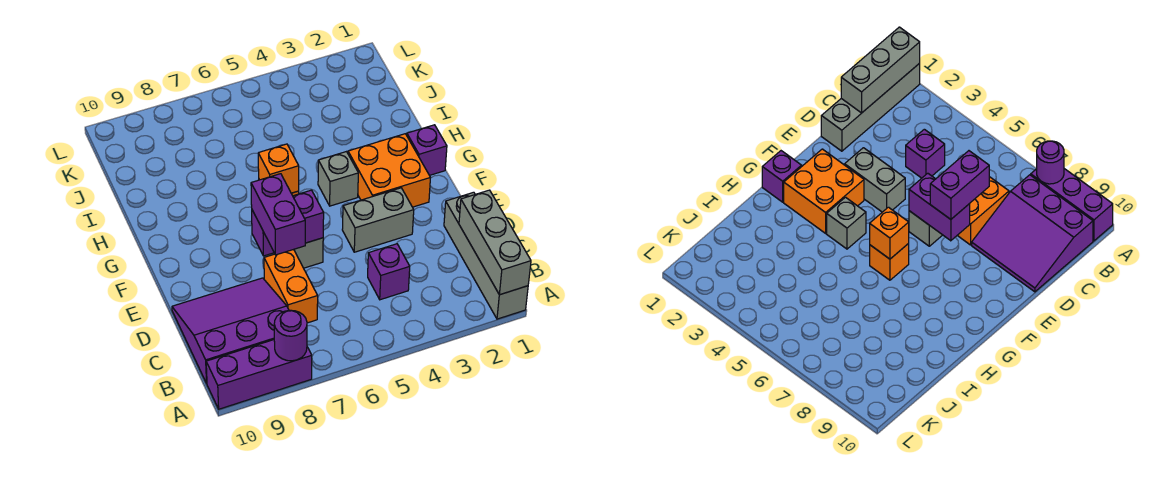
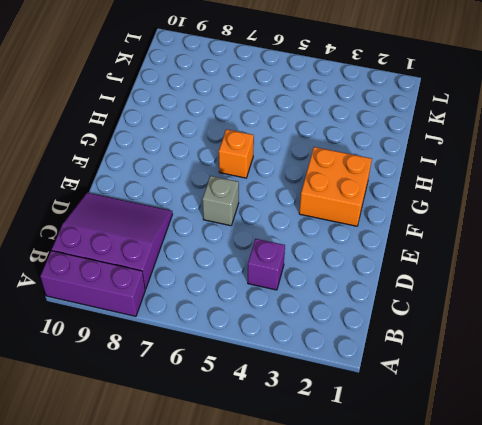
none -> grey brick A1:D1 level 1
none -> orange brick C7:D7 level 1
none -> grey brick E3:E4 level 1

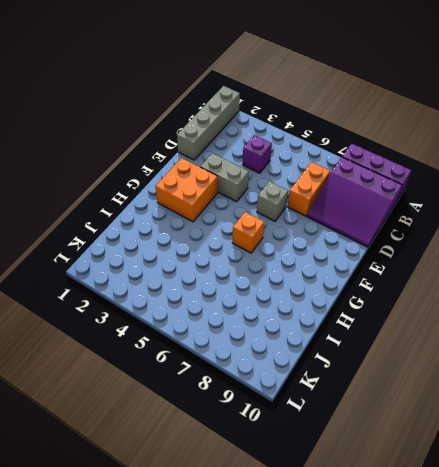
none -> purple brick G1 level 1
none -> grey brick G4 level 1
none -> grey brick A1:C1 level 2

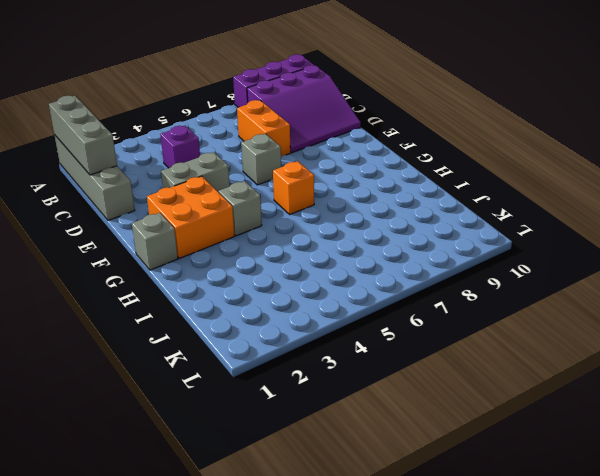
grey brick G1 level 1 -> purple brick G1 level 1
none -> purple round brick A8 level 2
none -> purple brick E6:E7 level 2
none -> orange brick G6 level 2

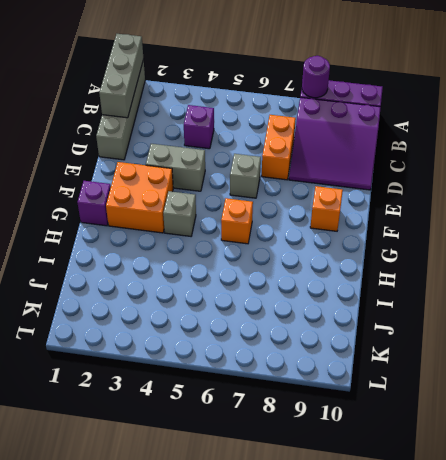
orange brick F9 level 1 -> orange brick G6 level 2
none -> purple brick E6:E7 level 2
none -> purple brick D7:E7 level 3

